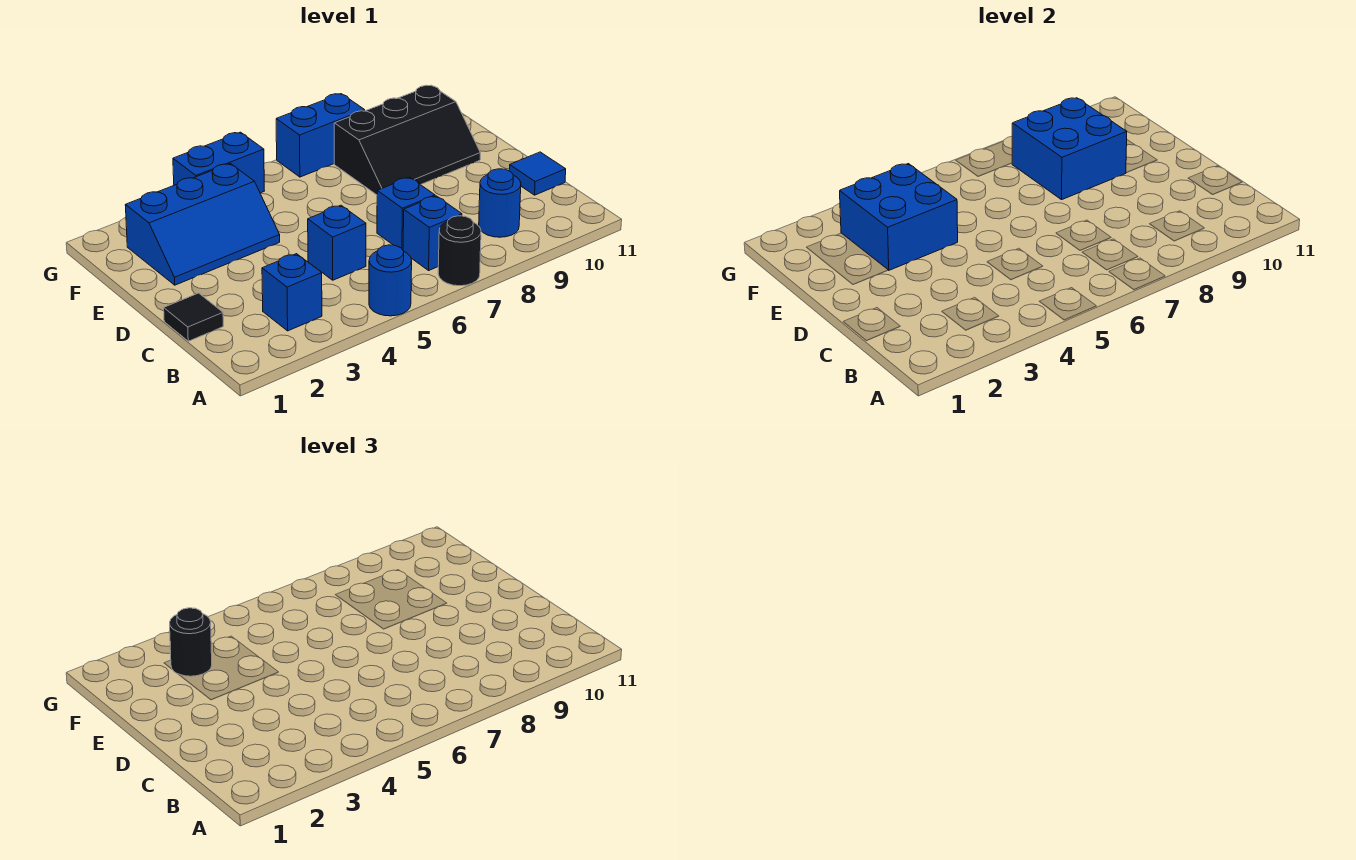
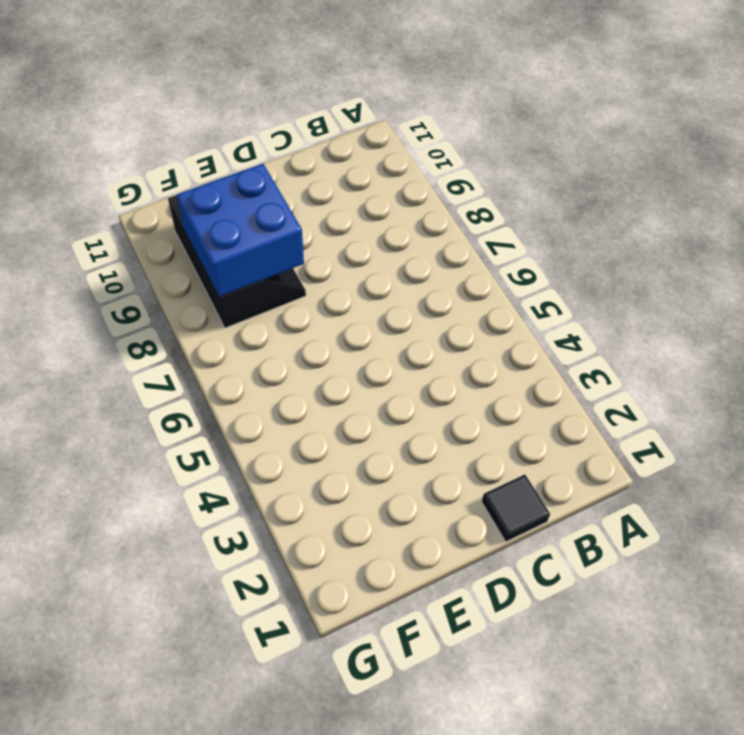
none -> blue round brick A5 level 1
none -> black round brick A7 level 1
none -> blue brick B3 level 1

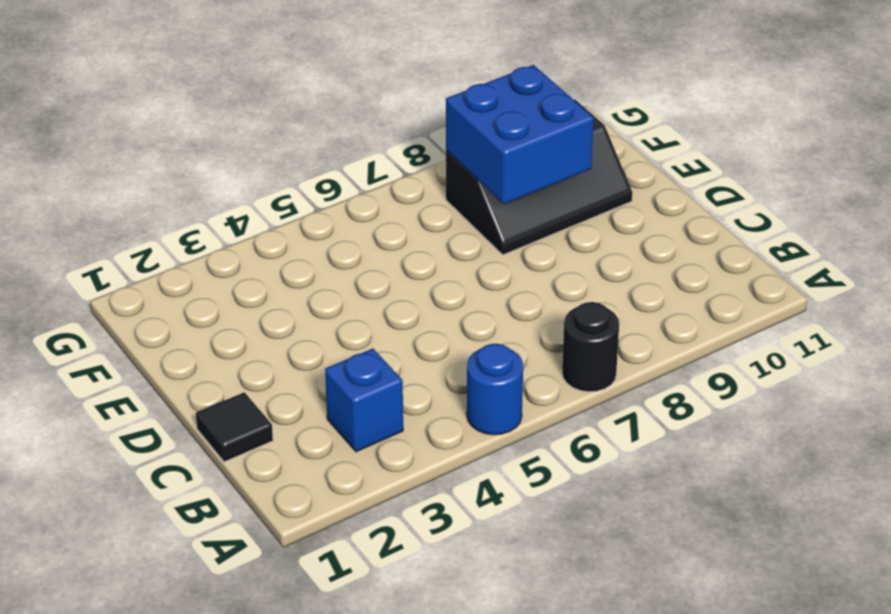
none -> blue brick B7 level 1
none -> blue round brick B9 level 1
none -> blue brick C5 level 1

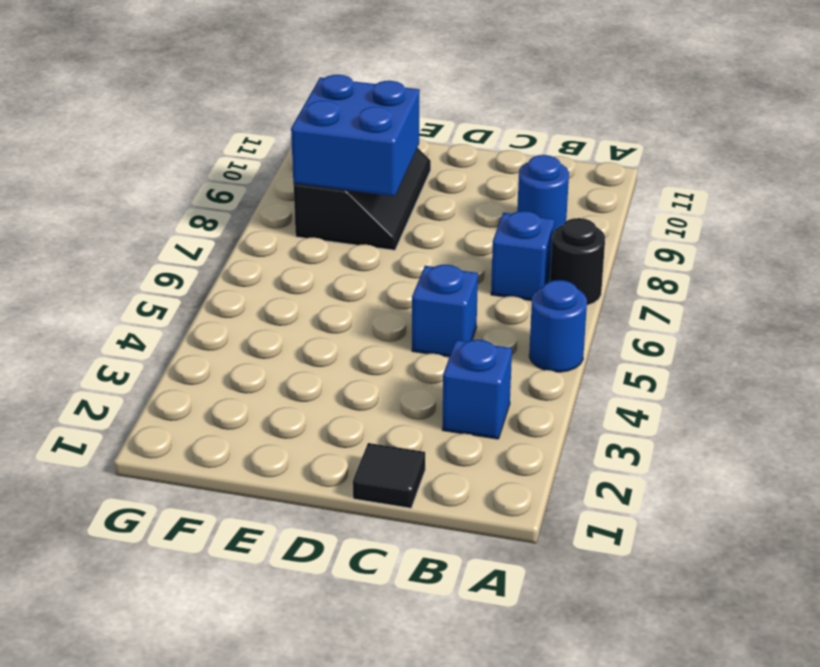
none -> blue brick C7 level 1
none -> blue tile C11 level 1
none -> blue slope E2:F4 level 1 top F

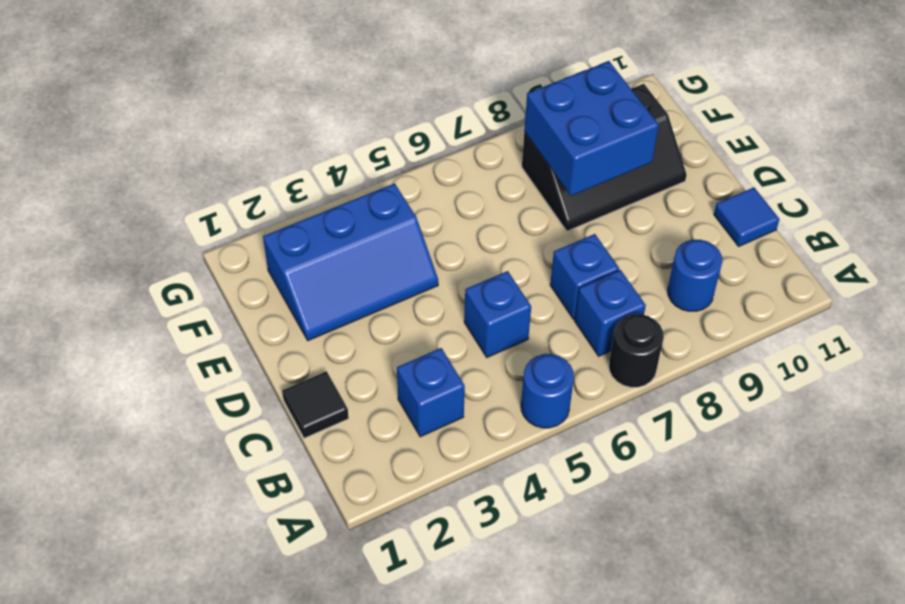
none -> blue brick G4:G5 level 1
none -> blue brick G7:G8 level 1
none -> blue brick E3:F4 level 2

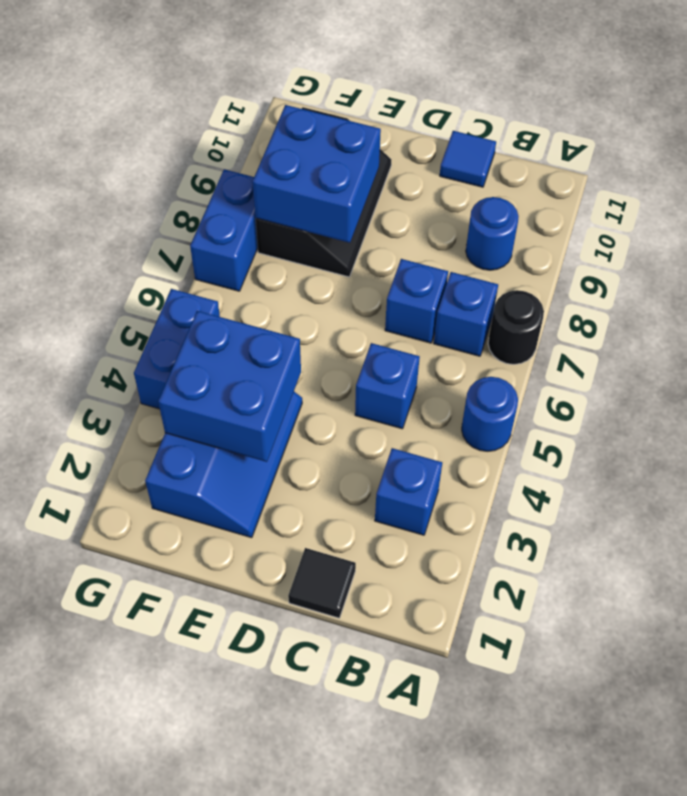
none -> black round brick F3 level 3

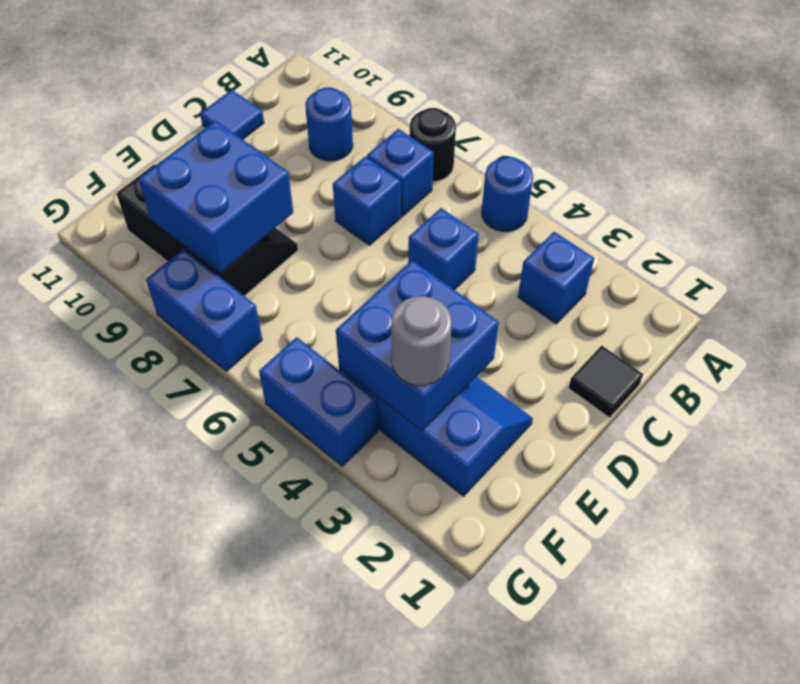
grey round brick F3 level 3 -> black round brick F3 level 3

